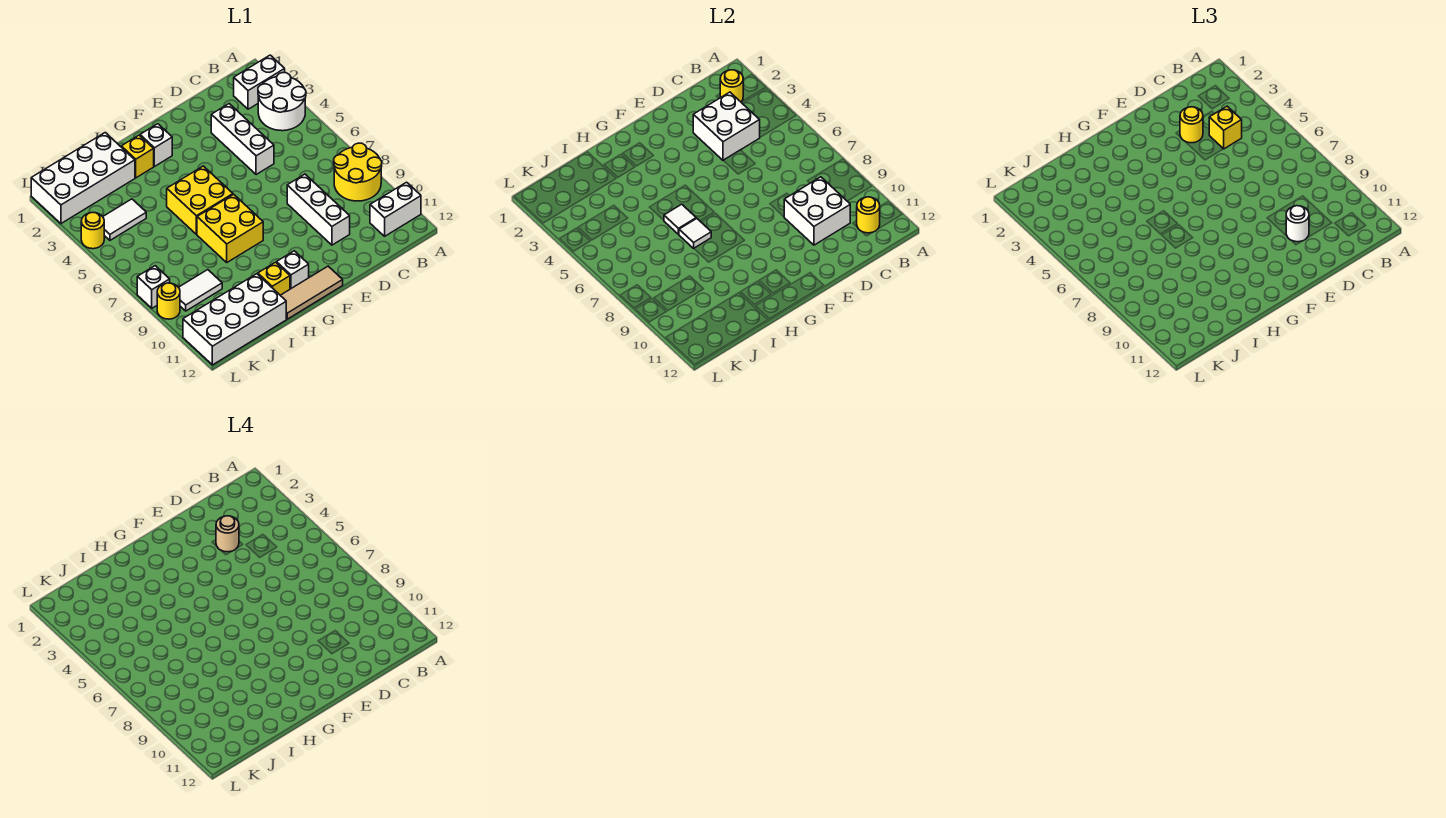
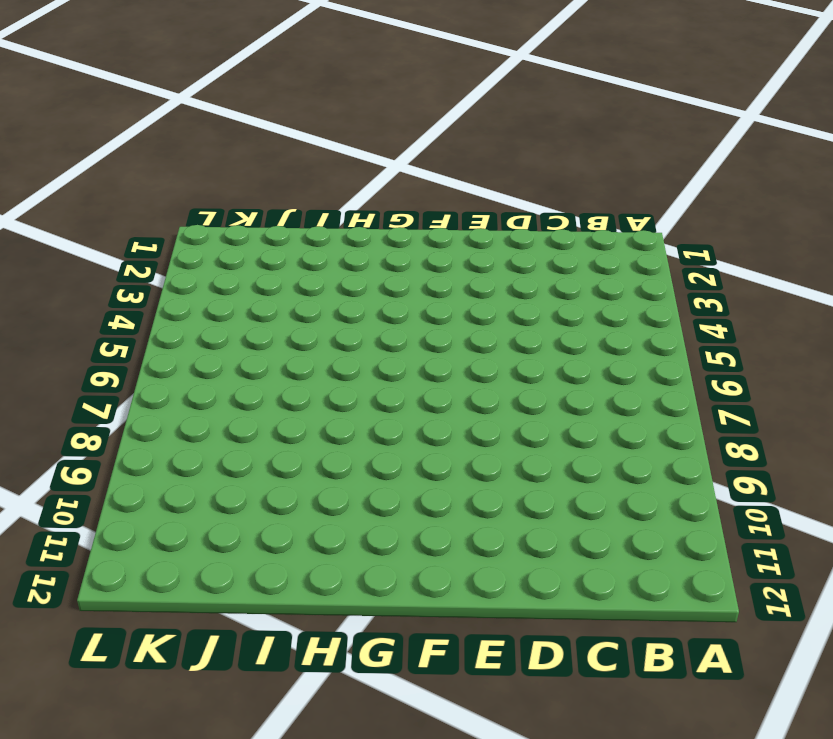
none -> white brick A2:B2 level 1
none -> white round brick A3:B4 level 1
none -> yellow round brick A8:B9 level 1
none -> white brick A11:B11 level 1

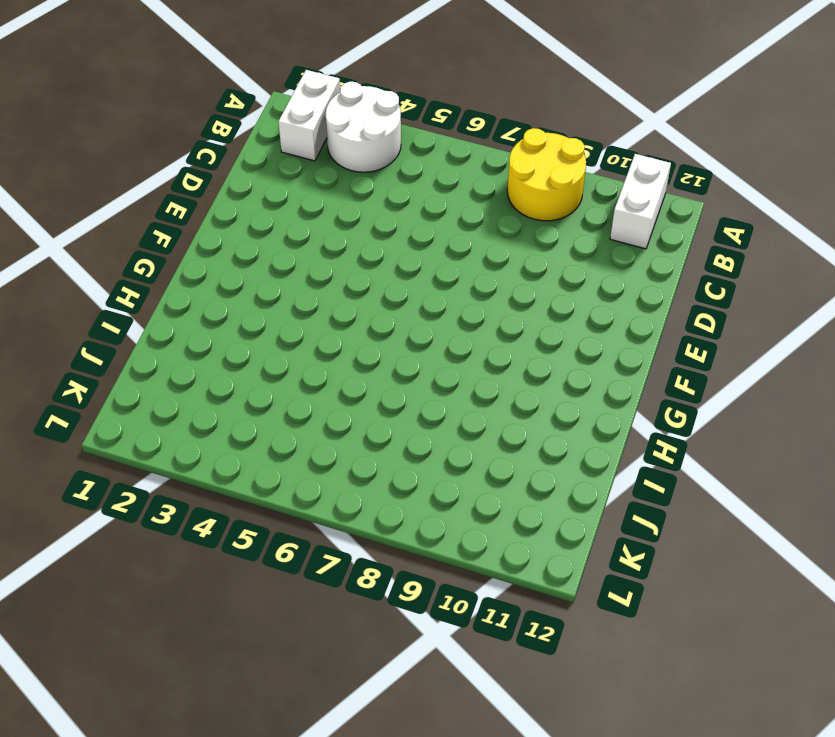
none -> white brick D3:D5 level 1
none -> white brick D8:D10 level 1
none -> tan tile F12:H12 level 1
none -> white brick G2 level 1

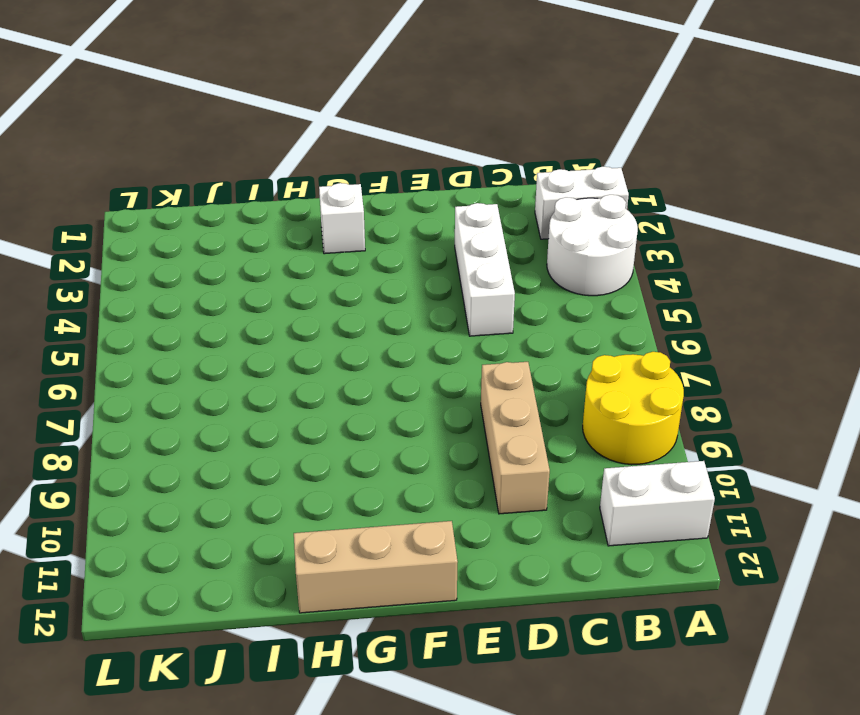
tan brick D8:D10 level 1 -> white brick D8:D10 level 1
tan brick F12:H12 level 1 -> tan tile F12:H12 level 1
none -> yellow brick G5:H6 level 1
none -> yellow brick G7:H8 level 1
none -> white brick G11 level 1
none -> yellow brick H2 level 1

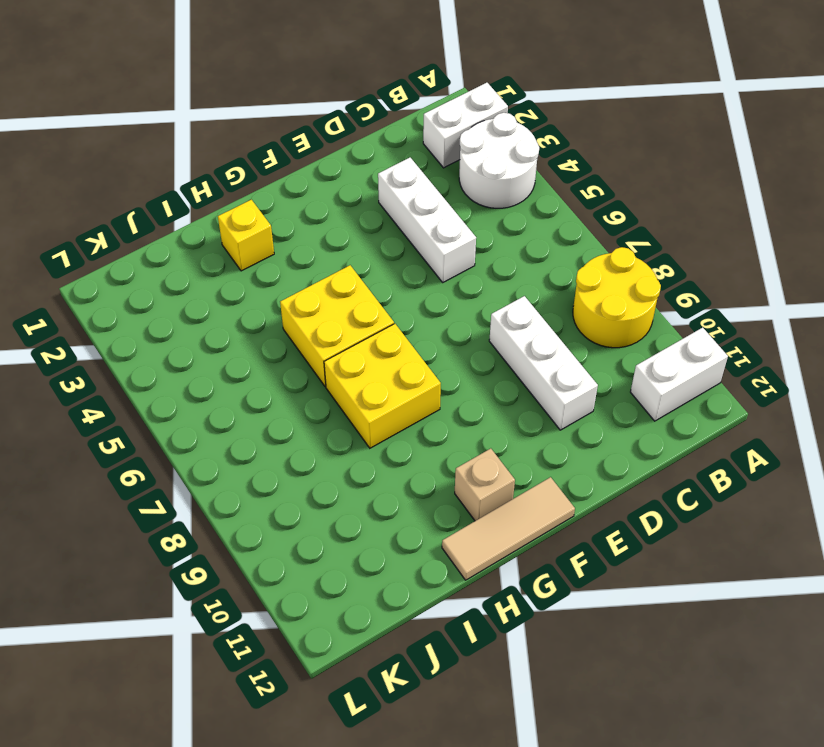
tan brick G11 level 1 -> white brick G11 level 1
none -> white brick G2 level 1
none -> yellow brick H11 level 1
none -> white brick I1:L2 level 1
none -> white brick I11:L12 level 1

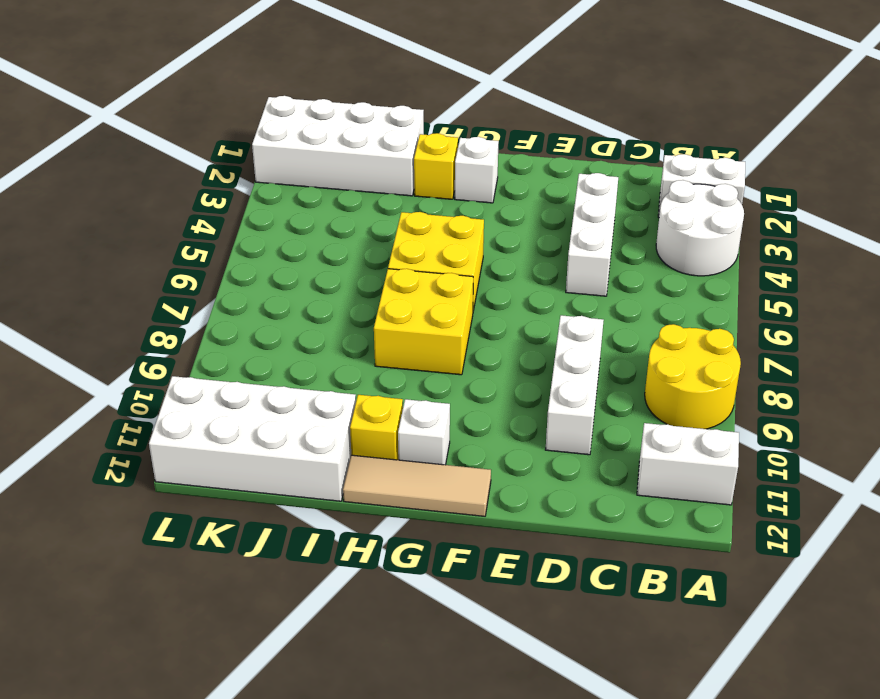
none -> white tile J4:K4 level 1
none -> white tile J9:K9 level 1
none -> yellow round brick L4 level 1
none -> white brick L8 level 1

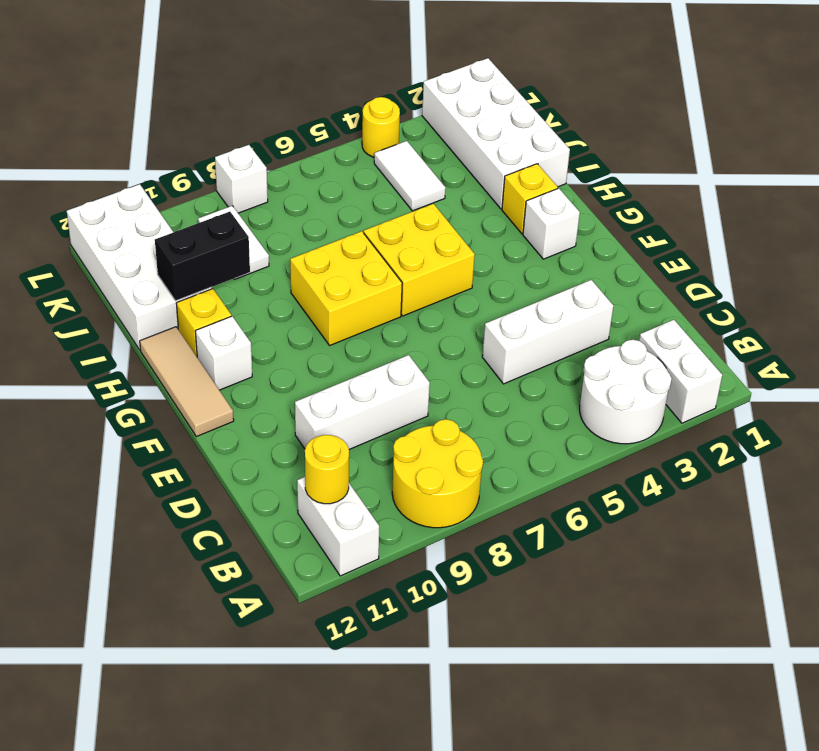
black brick I10:I11 level 2 -> none
none -> yellow round brick L9 level 1
none -> yellow round brick B2 level 2
none -> white brick C3:D4 level 2
none -> white brick C9:D10 level 2

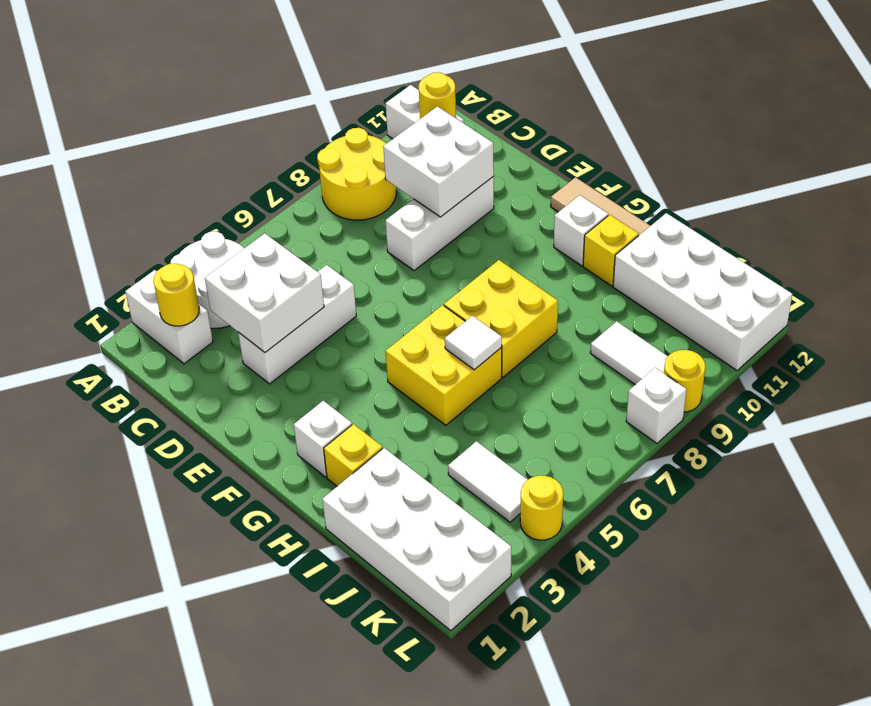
none -> white tile H7 level 2
none -> yellow brick C4 level 3
none -> yellow round brick D3 level 3
none -> white round brick D10 level 3

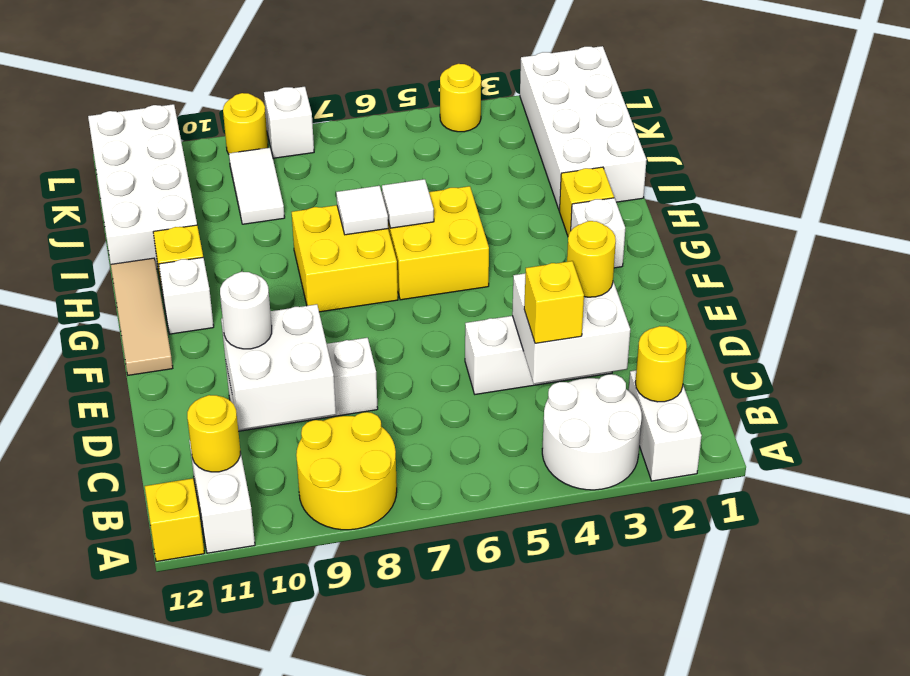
yellow brick A12 level 1 -> none
none -> white tile J4:K4 level 1
none -> tan round brick D3 level 4

